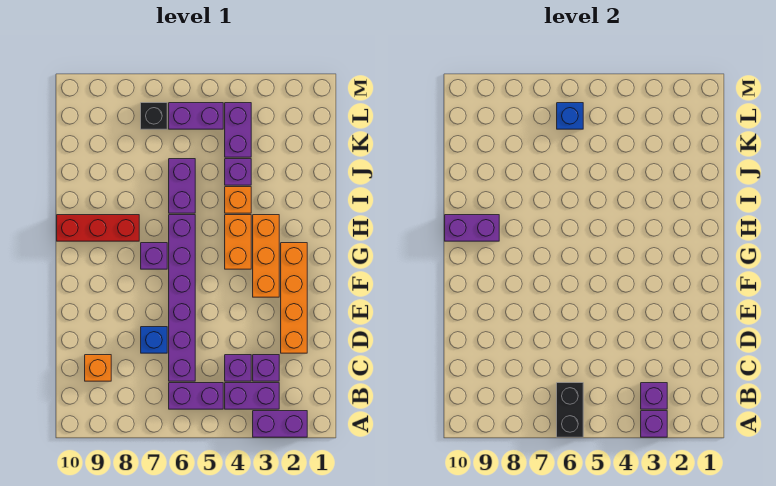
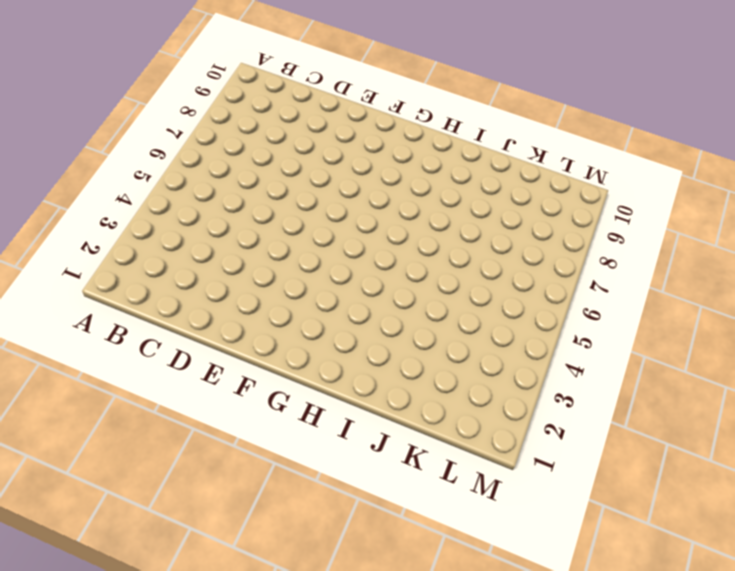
none -> purple brick A2:A3 level 1
none -> purple brick B3:B4 level 1
none -> purple brick B5:B6 level 1

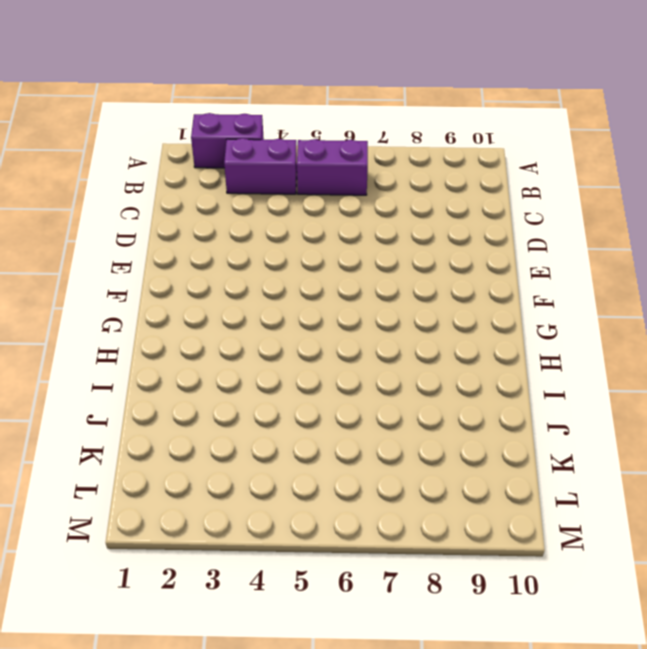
none -> purple brick C3 level 1
none -> purple brick C4 level 1
none -> purple brick C6:H6 level 1

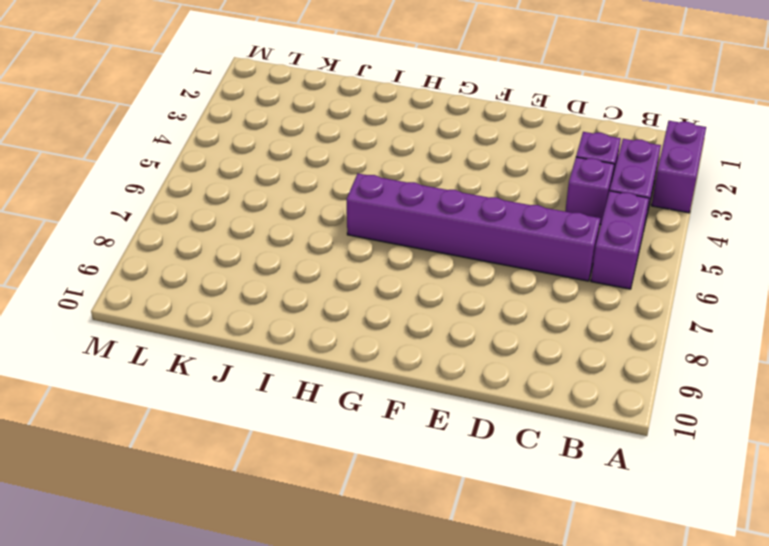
none -> orange brick C9 level 1
none -> orange brick D2:G2 level 1
none -> blue brick D7 level 1

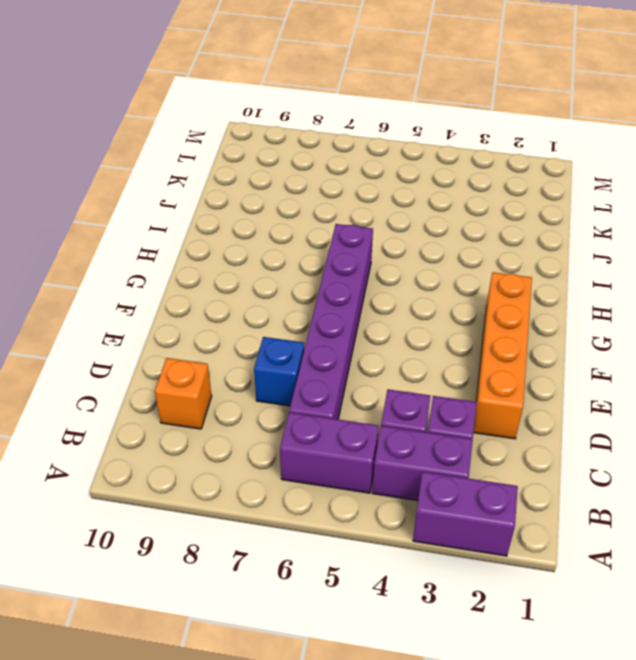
none -> orange brick F3:H3 level 1
none -> orange brick G4:H4 level 1
none -> purple brick G7 level 1

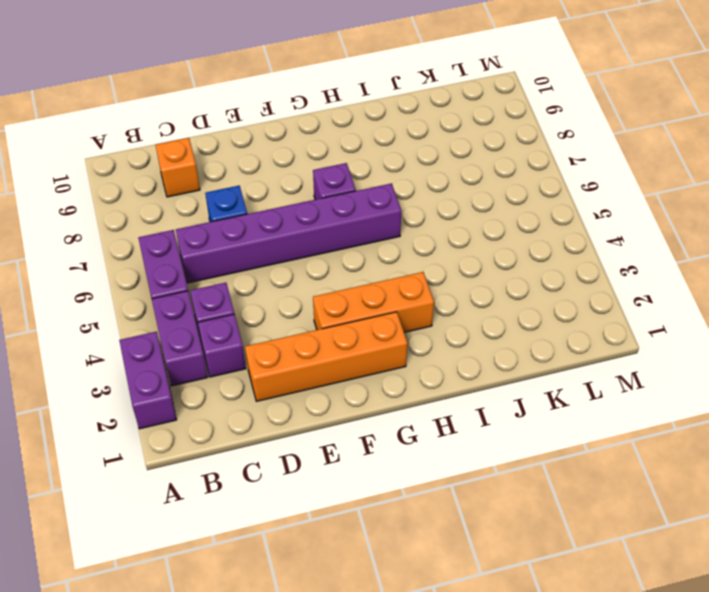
none -> orange brick G4:H4 level 1
none -> red brick H8:H10 level 1
none -> orange brick I4 level 1

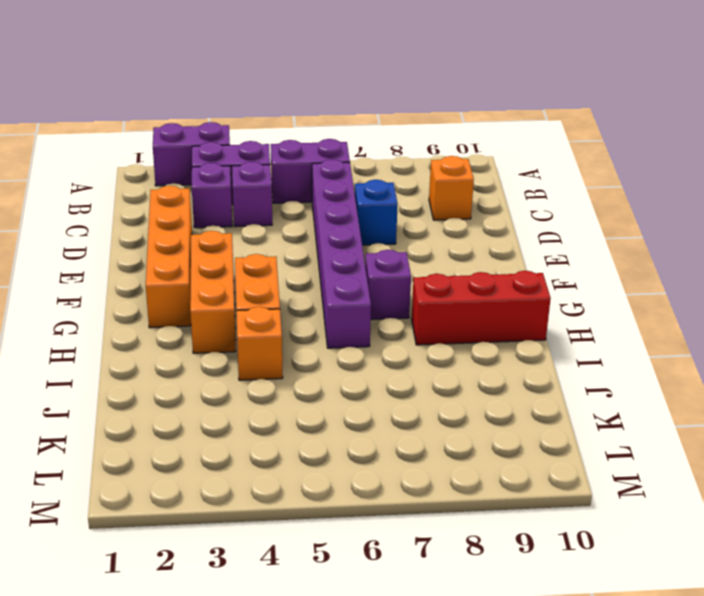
none -> purple brick I6:J6 level 1
none -> purple brick J4 level 1
none -> purple brick K4:L4 level 1

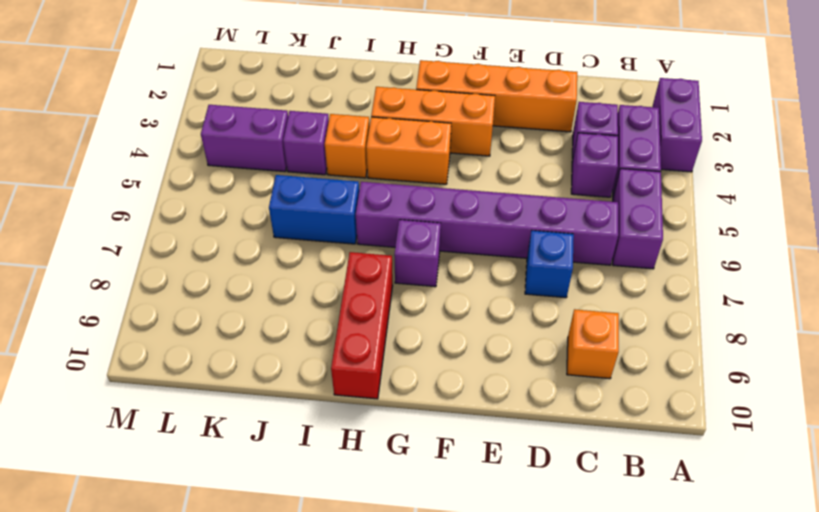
blue brick I6:J6 level 1 -> purple brick I6:J6 level 1
none -> purple brick L5:L6 level 1
none -> black brick L7 level 1
none -> purple brick A3 level 2

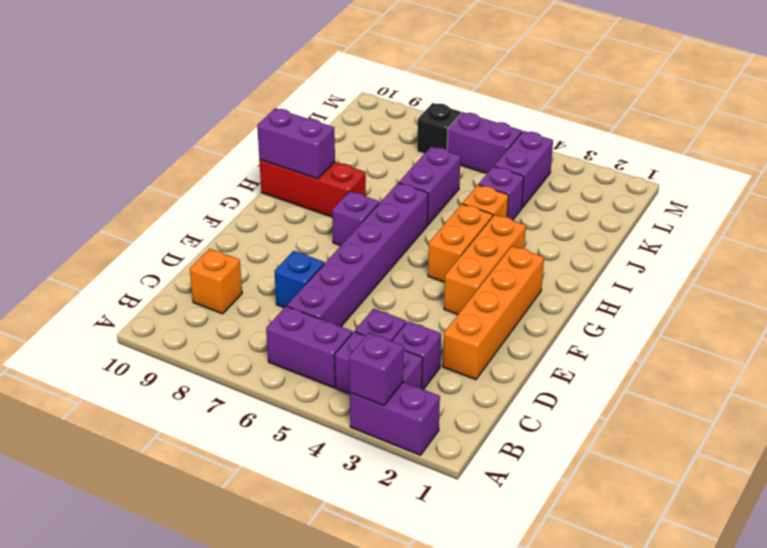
none -> black brick A6:B6 level 2
none -> purple brick B3 level 2
none -> blue brick L6 level 2

